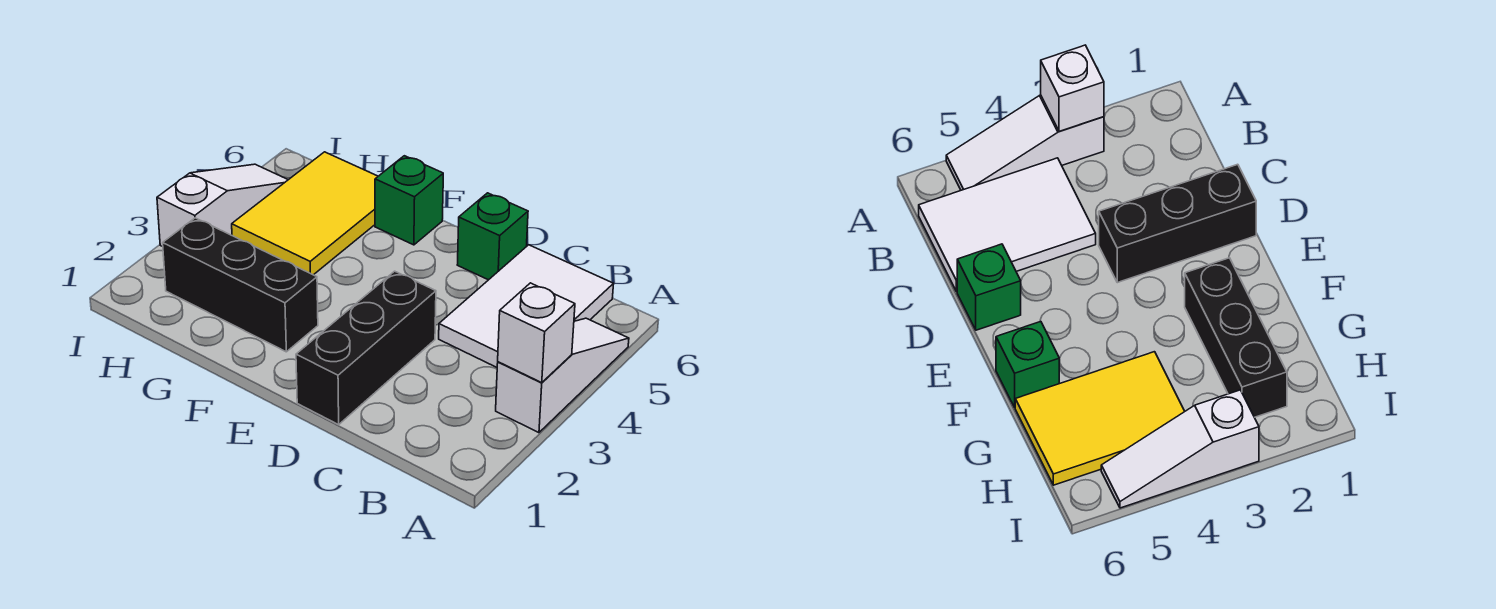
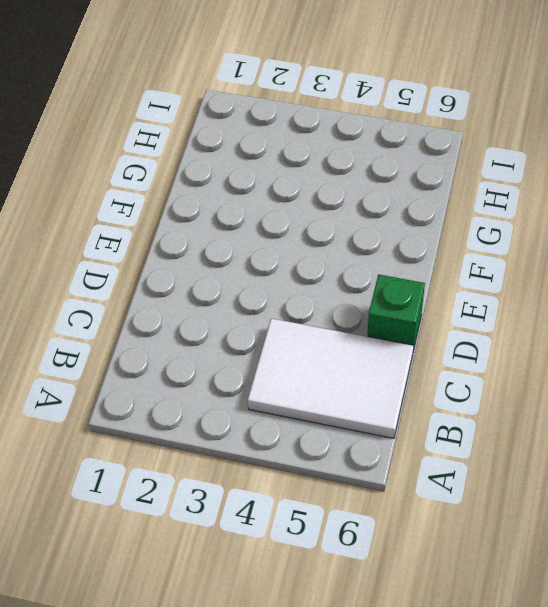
none -> white slope A3:A5 level 1 top 3
none -> black brick D1:D3 level 1

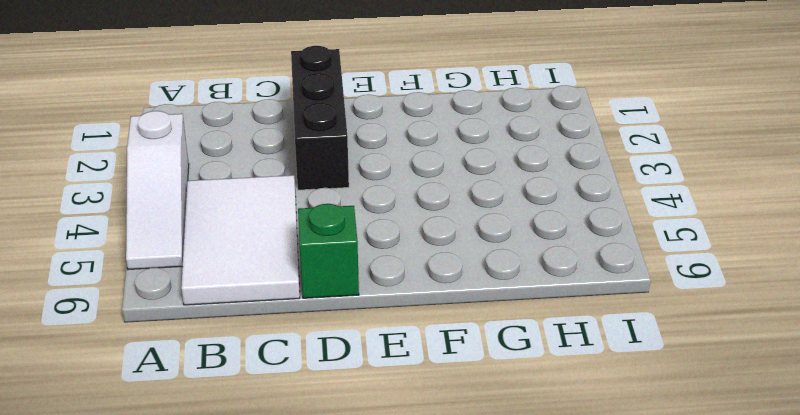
none -> black brick F2:H2 level 1
none -> green brick F6 level 1

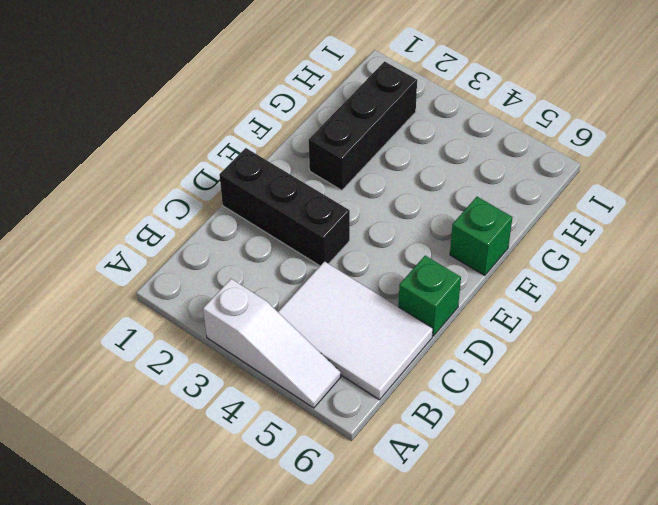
none -> yellow tile G4:H6 level 1
none -> white slope I3:I5 level 1 top 3

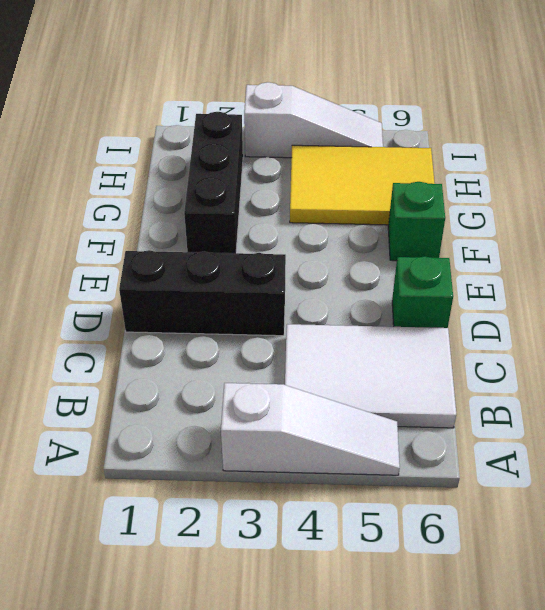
none -> white brick A3 level 2

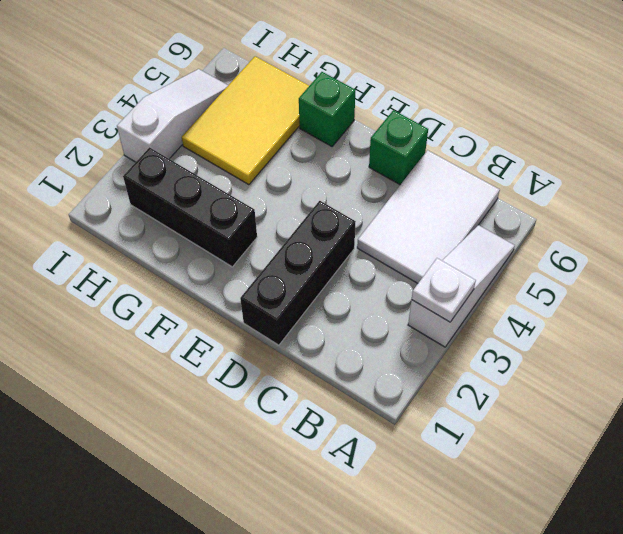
white plate A3 level 2 -> white brick A3 level 2

